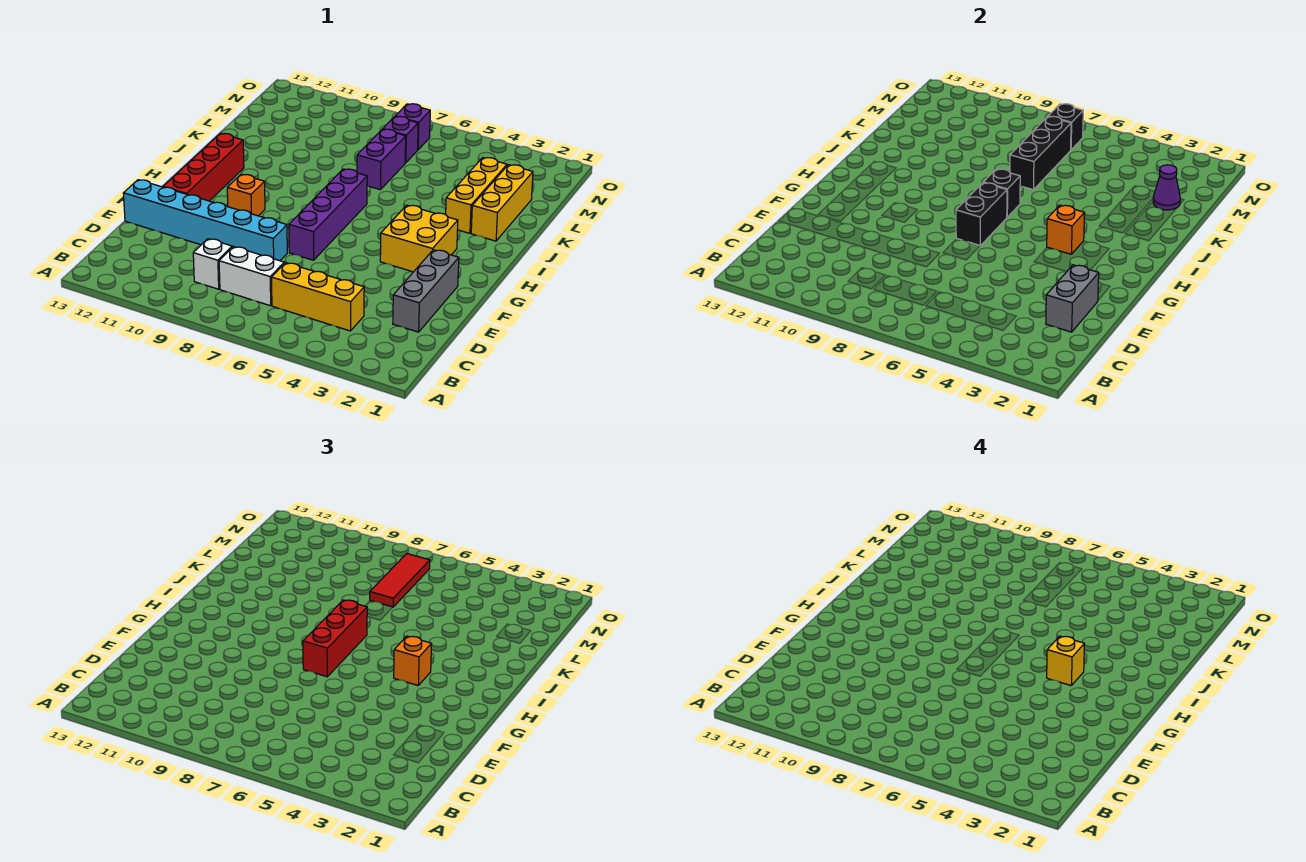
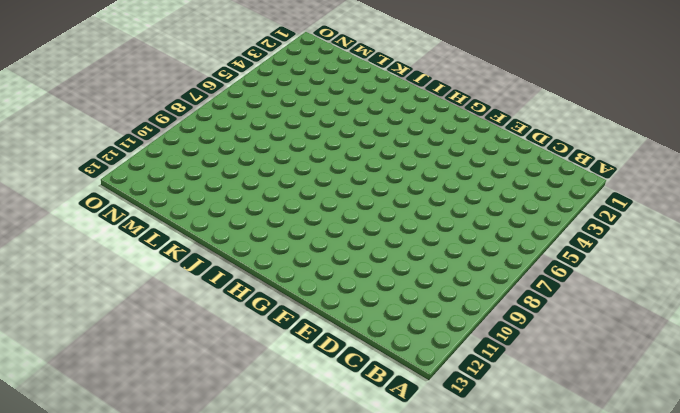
none -> yellow brick C4:C6 level 1
none -> white brick C7:C8 level 1
none -> white brick C9 level 1

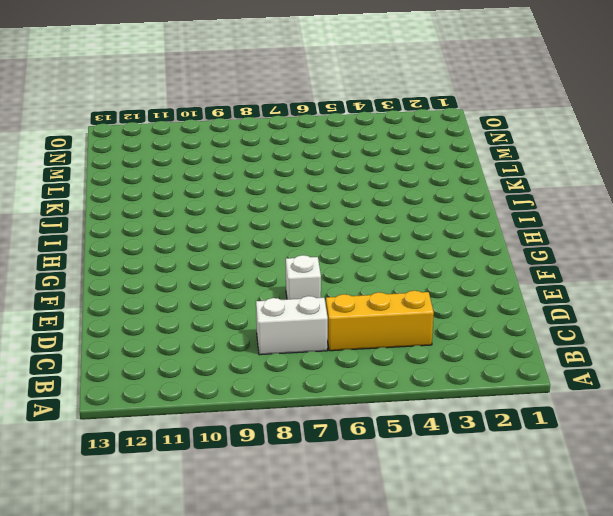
white brick E7 level 1 -> white brick C9 level 1
none -> grey brick D2:F2 level 1
none -> cyan brick E8:E13 level 1
none -> purple brick F7:I7 level 1

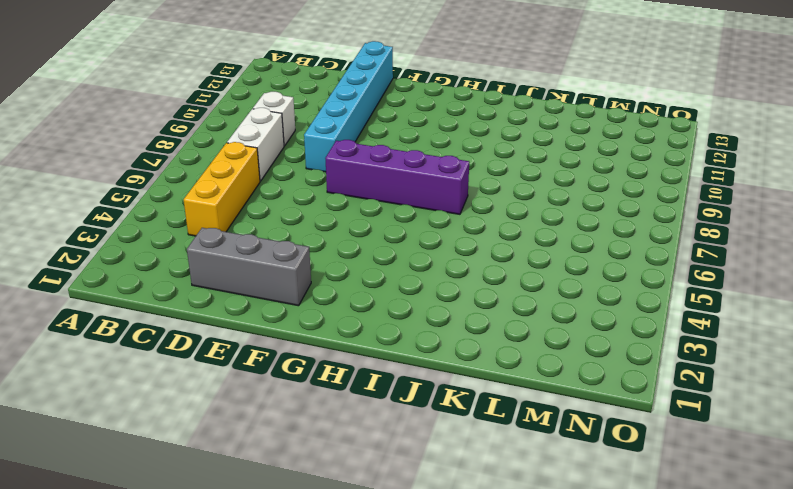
none -> red brick F12:I12 level 1
none -> yellow brick G3:H4 level 1
none -> orange brick G10 level 1

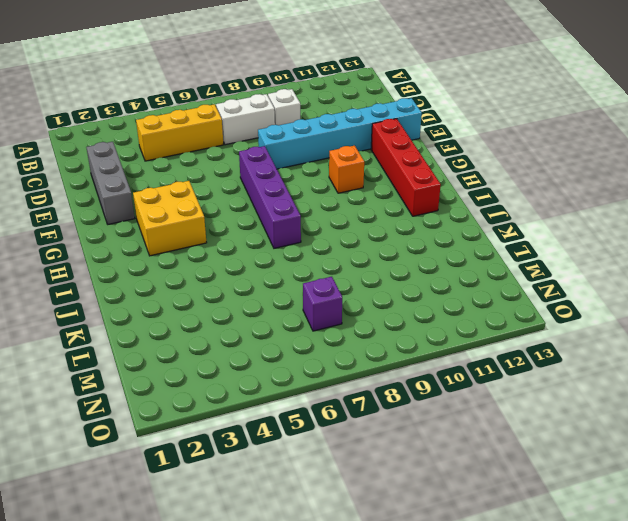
none -> yellow brick J2:L2 level 1
none -> yellow brick J3:L3 level 1
none -> purple brick K7:L7 level 1

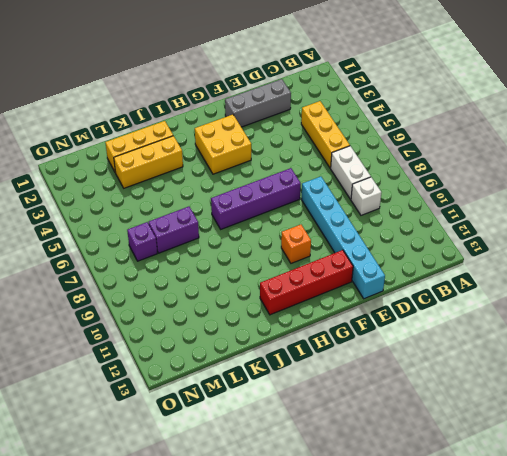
none -> purple brick N7 level 1
none -> grey brick D2:E2 level 2
none -> black brick G7:H7 level 2

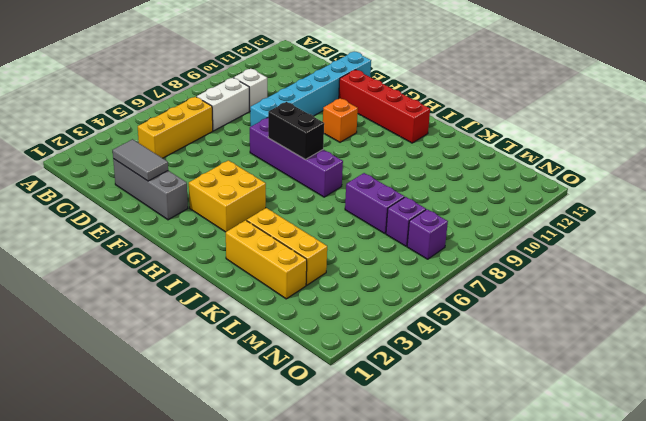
grey tile D2:E2 level 2 -> grey brick D2:E2 level 2
none -> orange brick H4 level 2
none -> black brick I7 level 2
none -> black brick K7:M7 level 2

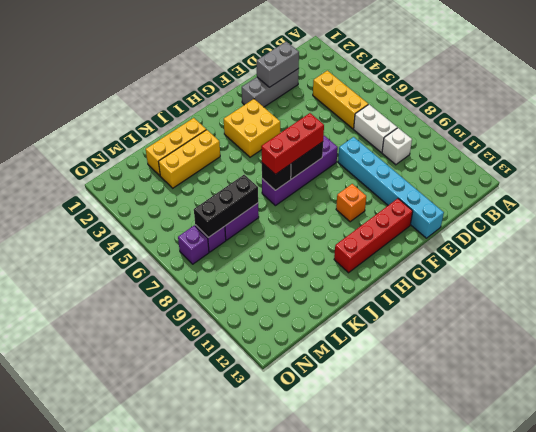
none -> orange brick H4 level 2
none -> purple cone L2 level 2
none -> black brick N7 level 2

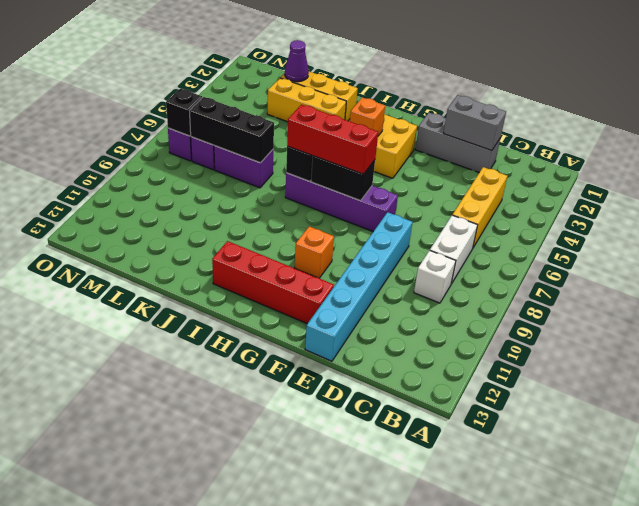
none -> orange brick H4 level 3
none -> red tile L7:N7 level 3
none -> yellow brick H4 level 4

